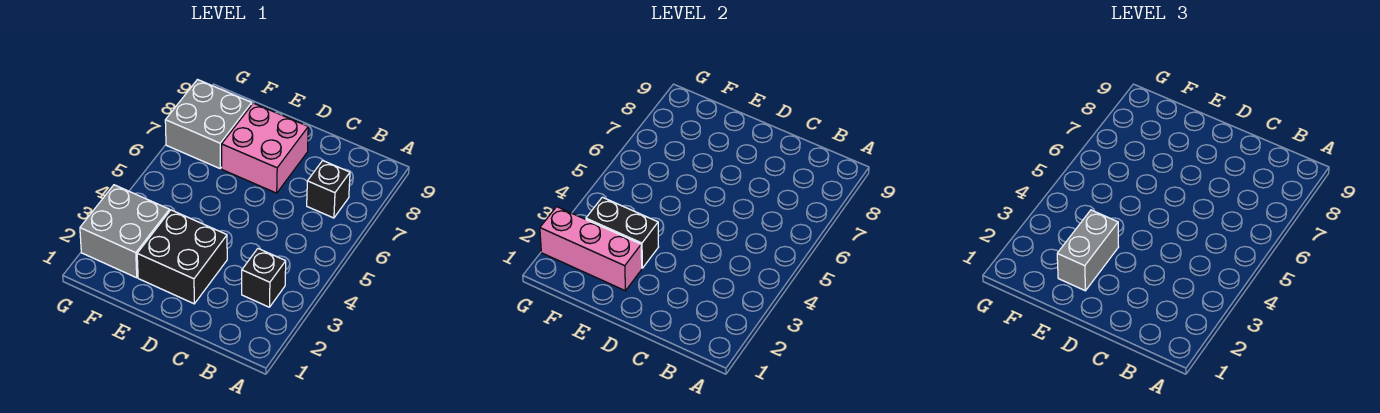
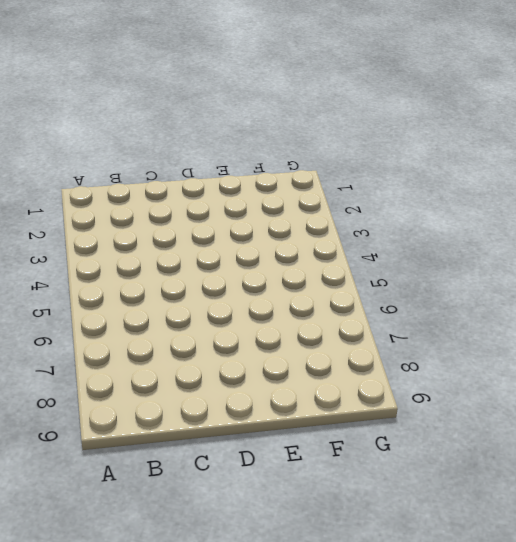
none -> black brick B3 level 1
none -> black brick B7 level 1

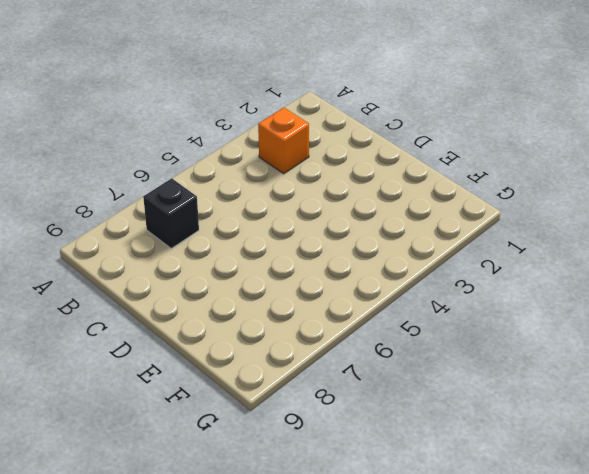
orange brick B3 level 1 -> black brick B3 level 1
none -> black brick D2:E3 level 1
none -> pink brick D7:E8 level 1

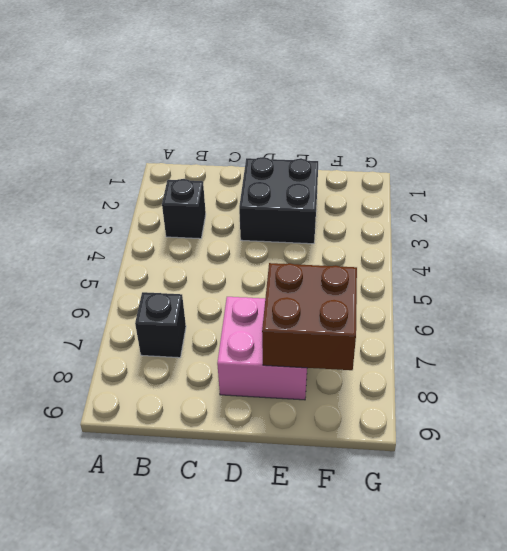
brown brick E7:F8 level 2 -> none
none -> grey brick F2:G3 level 1
none -> grey brick F7:G8 level 1

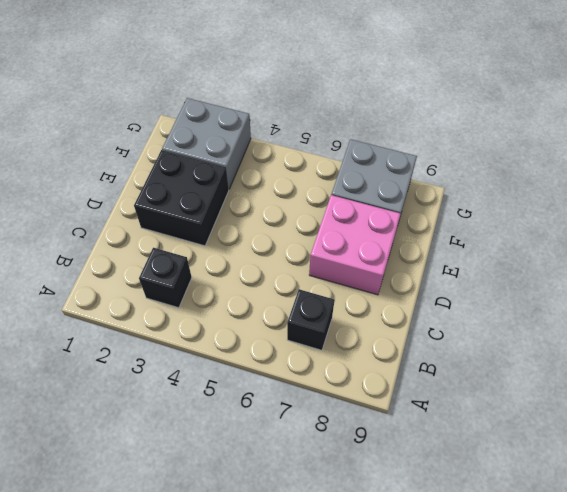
none -> pink brick E2:G2 level 2
none -> black brick E3:F3 level 2

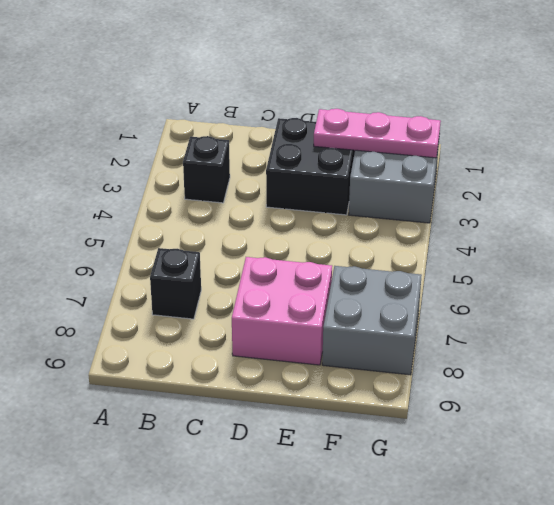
pink plate E2:G2 level 2 -> pink brick E2:G2 level 2
none -> black brick E3:F3 level 2
none -> grey brick E2:E3 level 3

